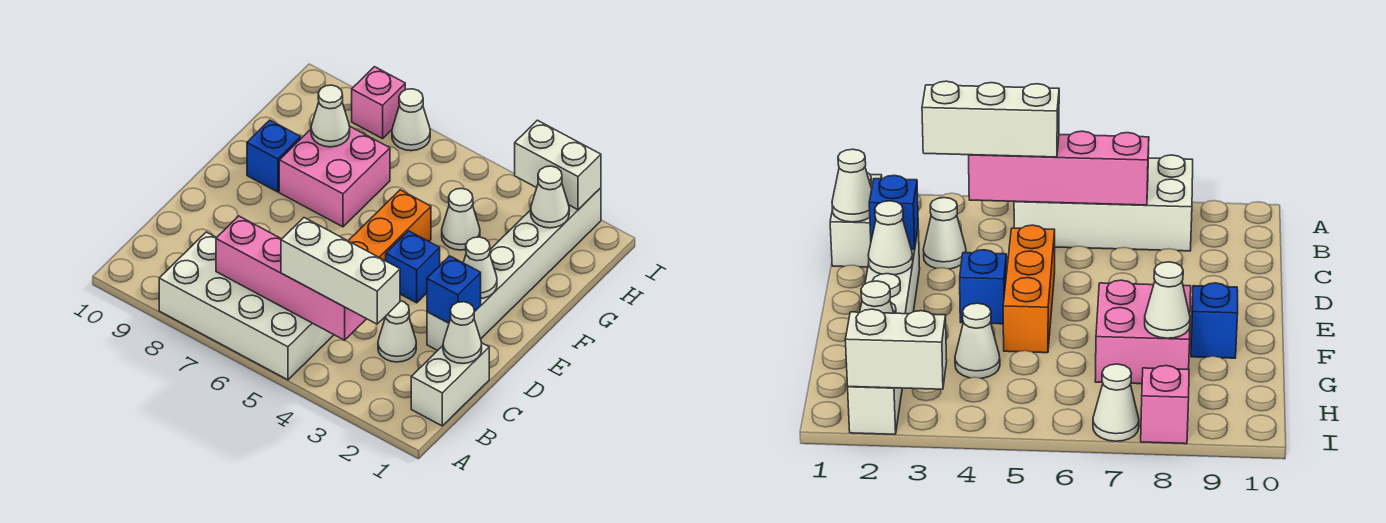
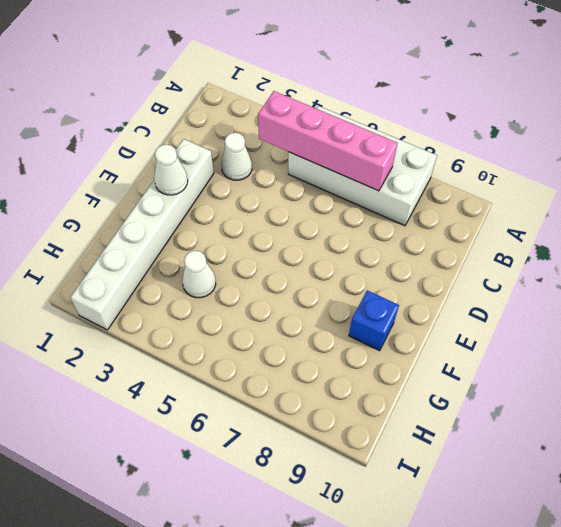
none -> white brick B1:C1 level 1
none -> orange brick D5:F5 level 1
none -> blue brick E4 level 1

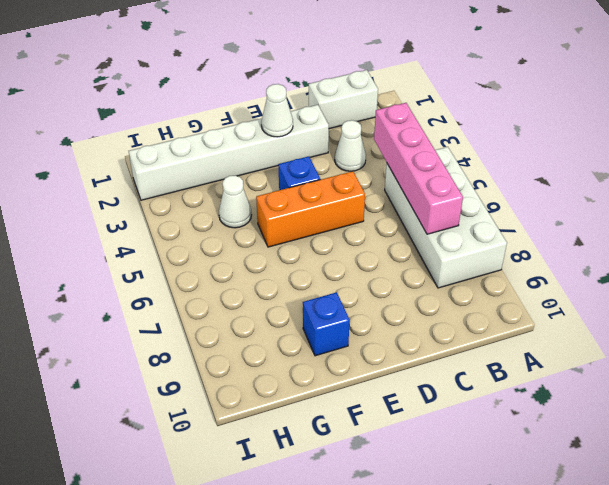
none -> pink brick F7:G8 level 1
none -> white cone I7 level 1
none -> pink brick I8 level 1

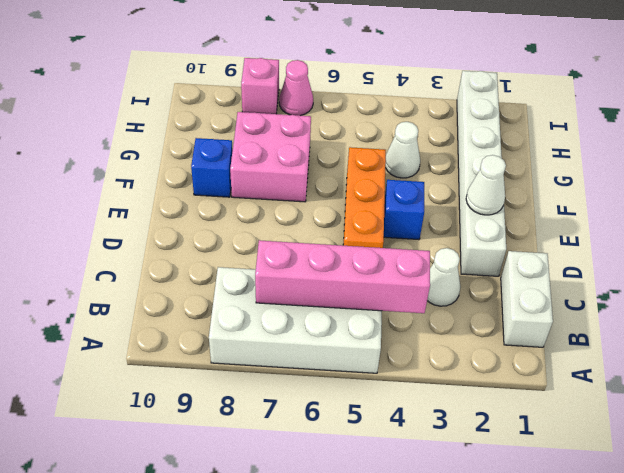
pink cone I7 level 1 -> white cone I7 level 1
none -> white cone C1 level 2
none -> blue brick D2 level 2
none -> white cone G8 level 2

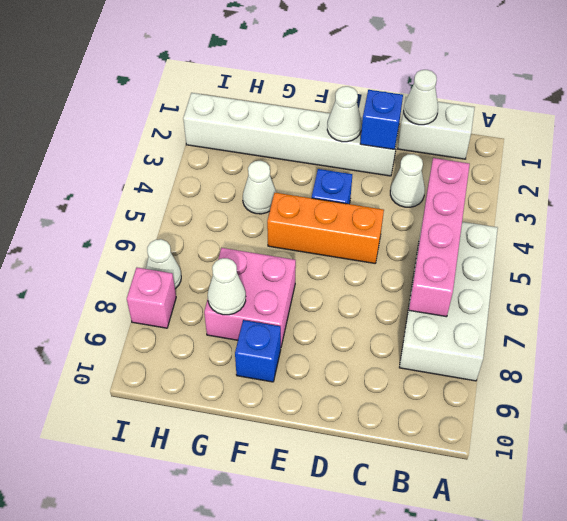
none -> white cone H2 level 2
none -> white brick I2:I3 level 2
none -> white brick B3:B5 level 3

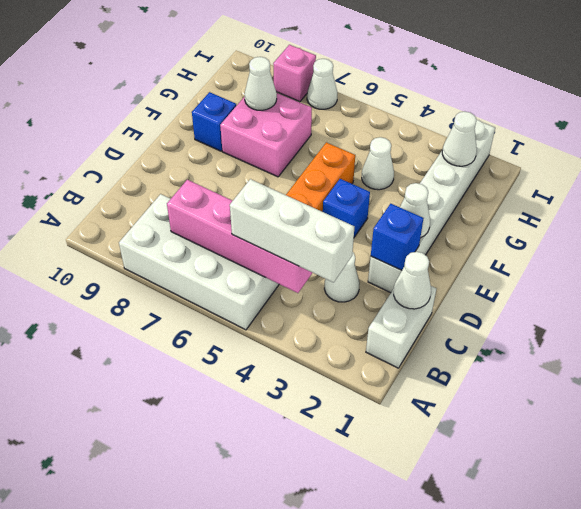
none -> white brick I2:I3 level 2

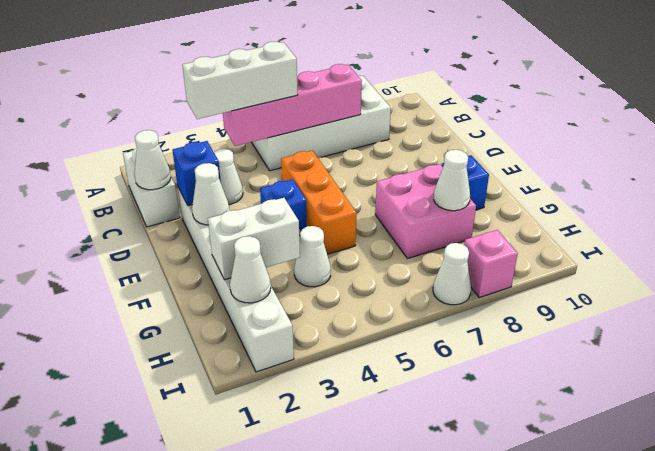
white brick G2:G3 level 2 -> white brick I2:I3 level 2

